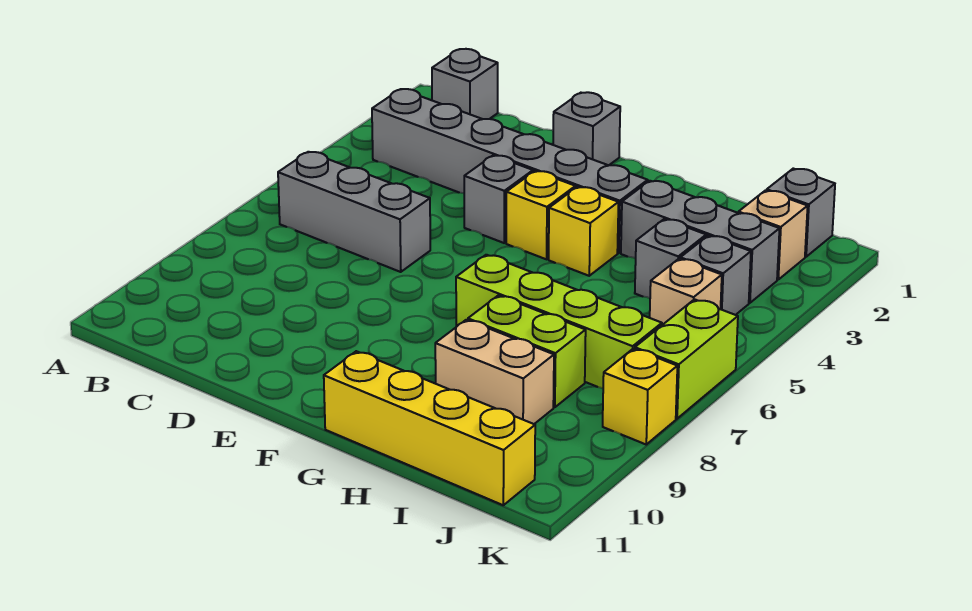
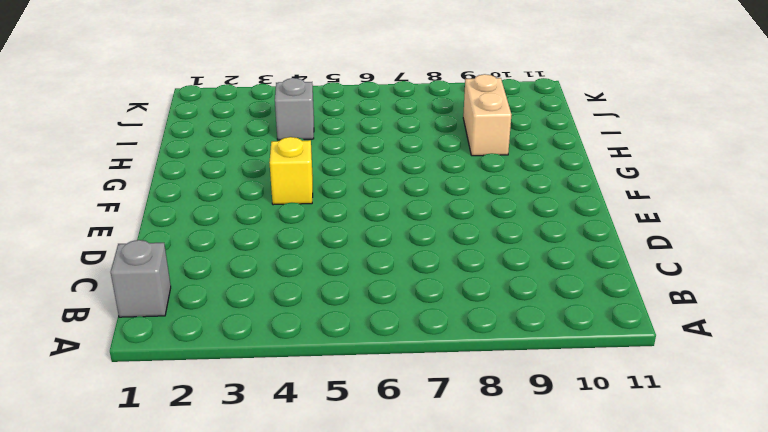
none -> grey brick B3:G3 level 1
none -> grey brick B6:D6 level 1
none -> grey brick E1 level 1

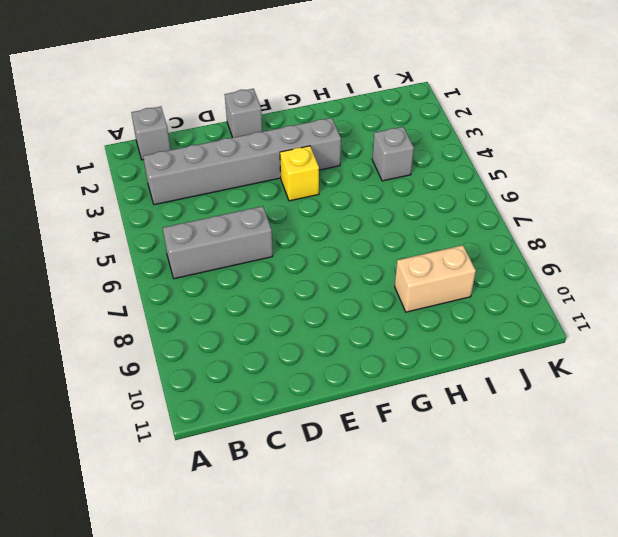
none -> grey brick E4 level 1
none -> yellow brick G4 level 1
none -> lime brick G7:J7 level 1

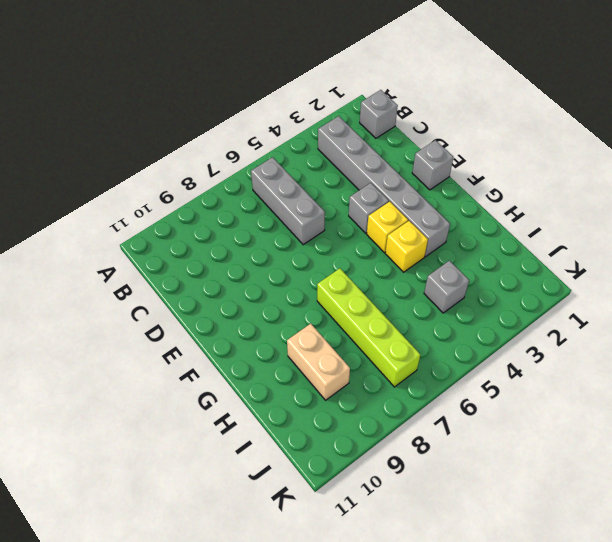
none -> yellow brick G11:J11 level 1
none -> grey brick H3:J3 level 1
none -> lime brick H8:I8 level 1

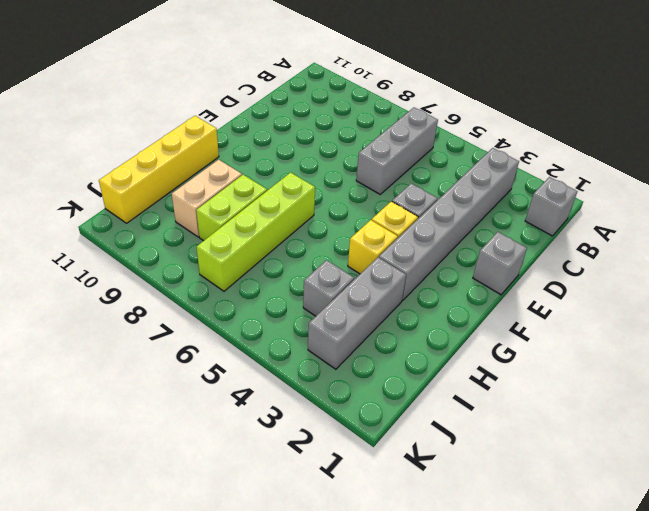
none -> grey brick J1 level 1
none -> tan brick J2 level 1
none -> grey brick J4 level 1

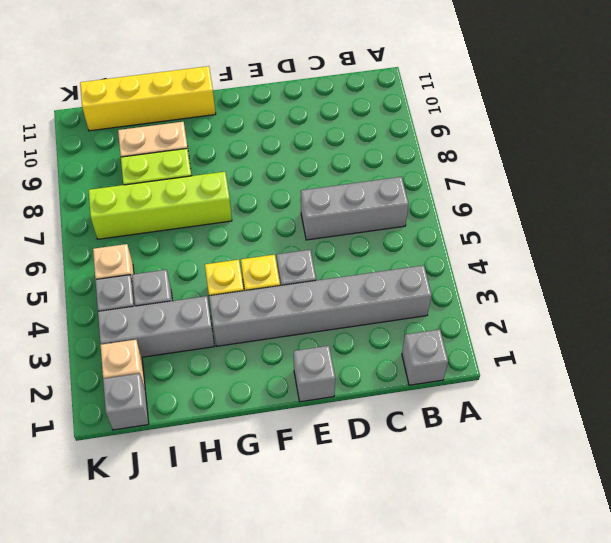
none -> lime brick K6:K7 level 1
none -> yellow brick K8 level 1

